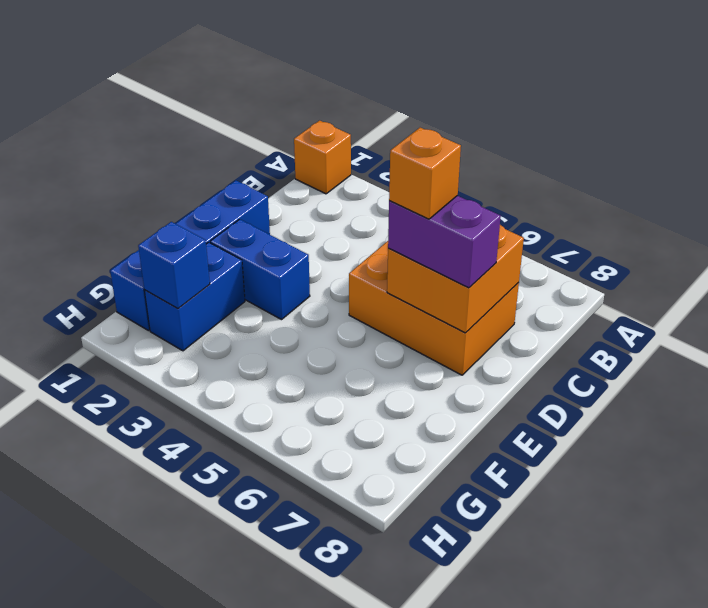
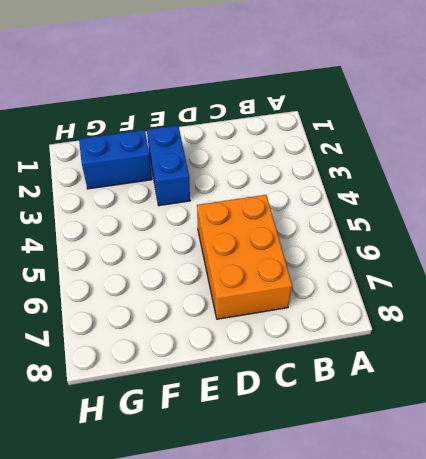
none -> orange brick A1 level 1
none -> blue brick D1:G1 level 1

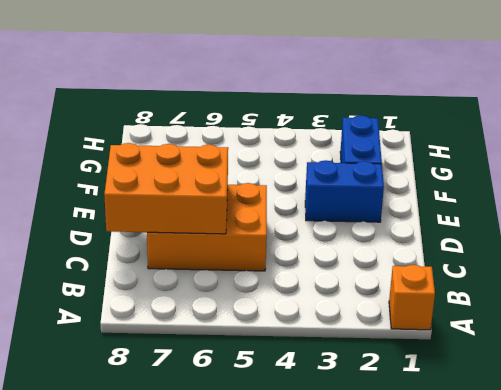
orange brick C6:D8 level 2 -> orange brick C6:D7 level 2
none -> blue brick D1:G1 level 1
none -> blue brick G2 level 2

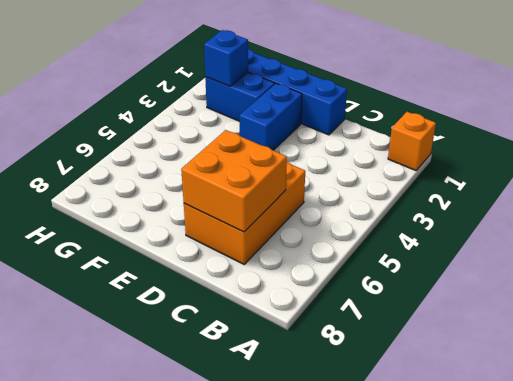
none -> purple brick D6:D7 level 3
none -> orange brick D6 level 4

